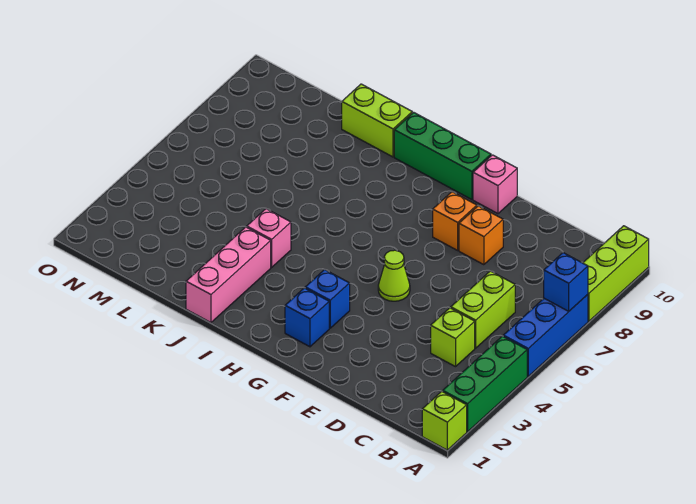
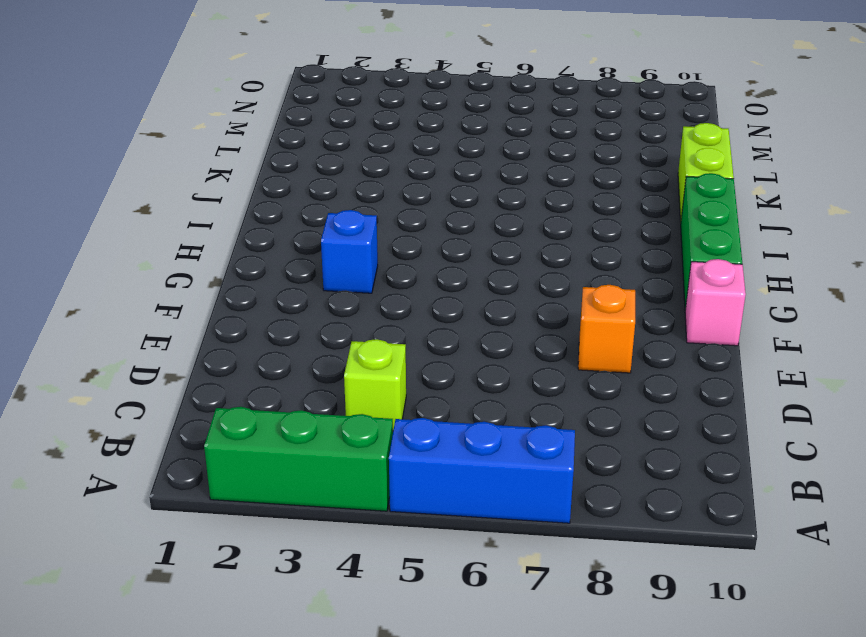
none -> lime brick A1 level 1
none -> lime brick A8:A10 level 1
none -> lime brick C5:C6 level 1

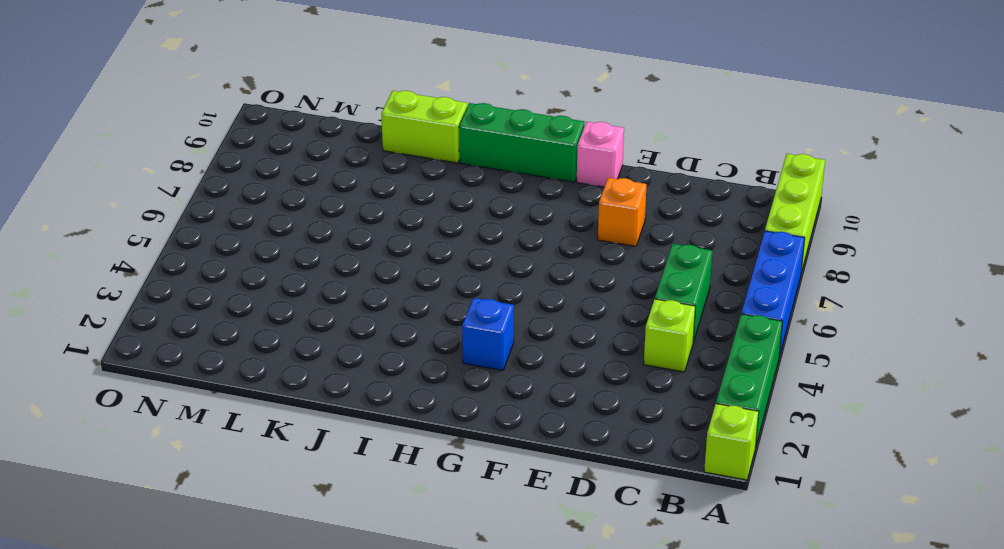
green brick C5:C6 level 1 -> lime brick C5:C6 level 1
none -> lime cone F5 level 1
none -> orange brick F8 level 1
none -> blue brick G2 level 1

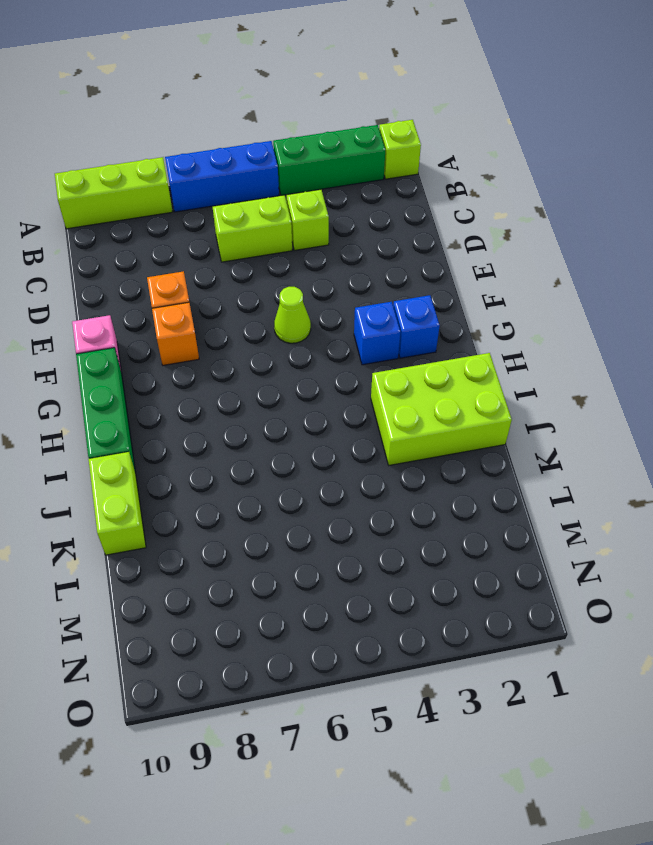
lime brick I1:J3 level 1 -> pink brick J1:J3 level 1
none -> pink brick J4 level 1
none -> blue brick A7 level 2

